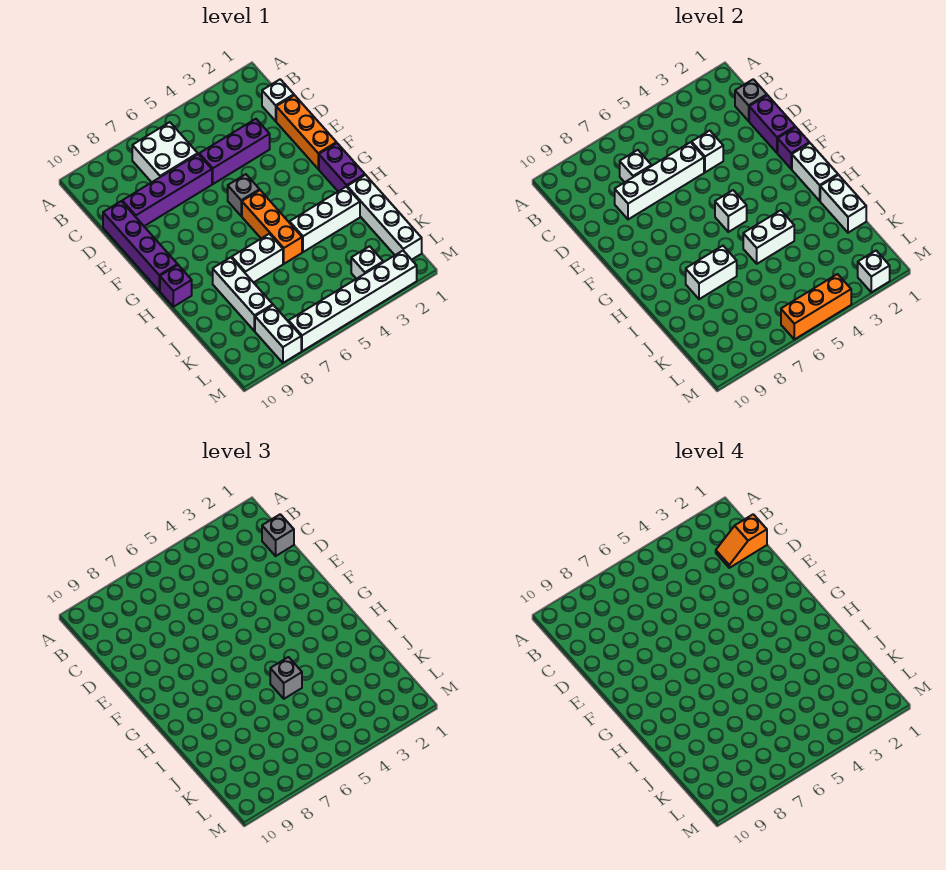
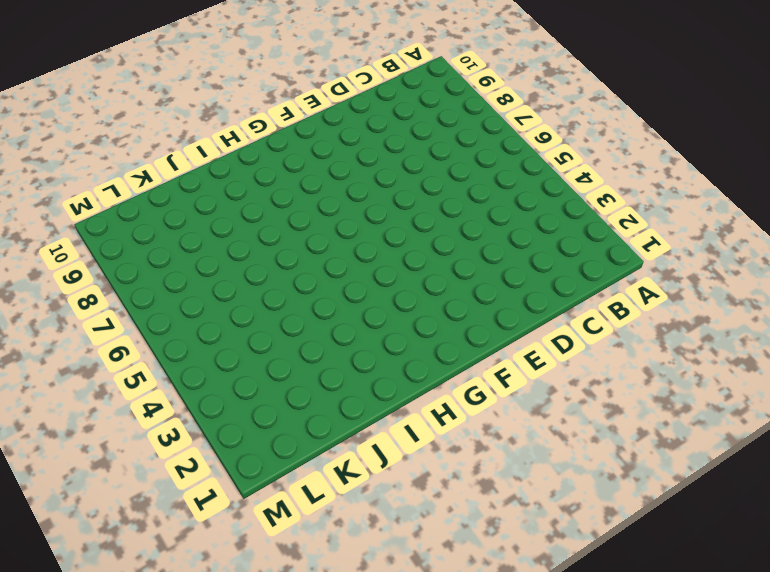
none -> white brick B6:C7 level 1
none -> white brick C1 level 1
none -> orange brick D1:F1 level 1
none -> purple brick D3:D5 level 1

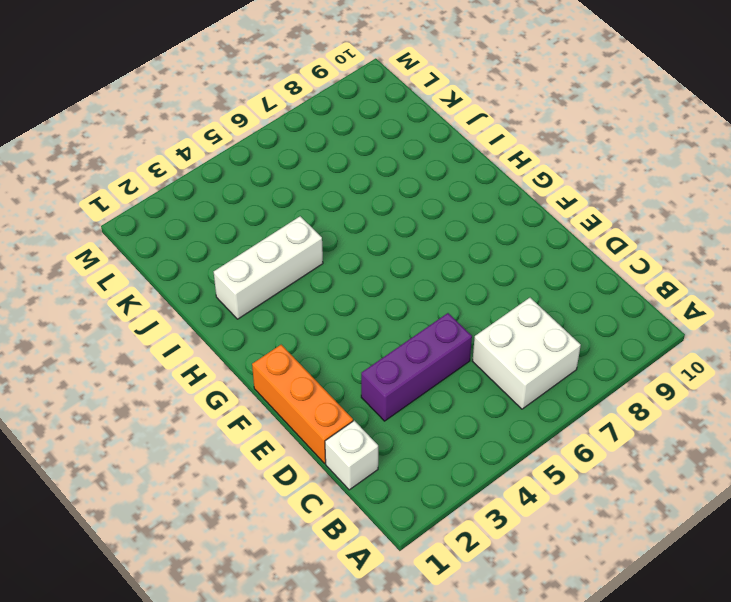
none -> purple brick D6:D9 level 1
none -> purple brick D10:G10 level 1
none -> grey brick F5 level 1
none -> purple brick G1:H1 level 1

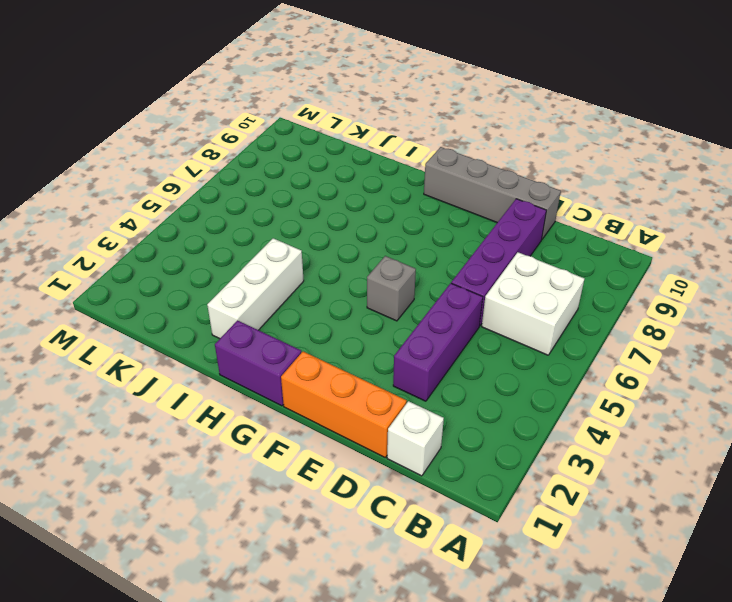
grey brick D10:G10 level 1 -> purple brick D10:G10 level 1
none -> orange brick G5:I5 level 1
none -> purple brick H10 level 1
none -> white brick I1:L1 level 1
none -> white brick I6:I7 level 1

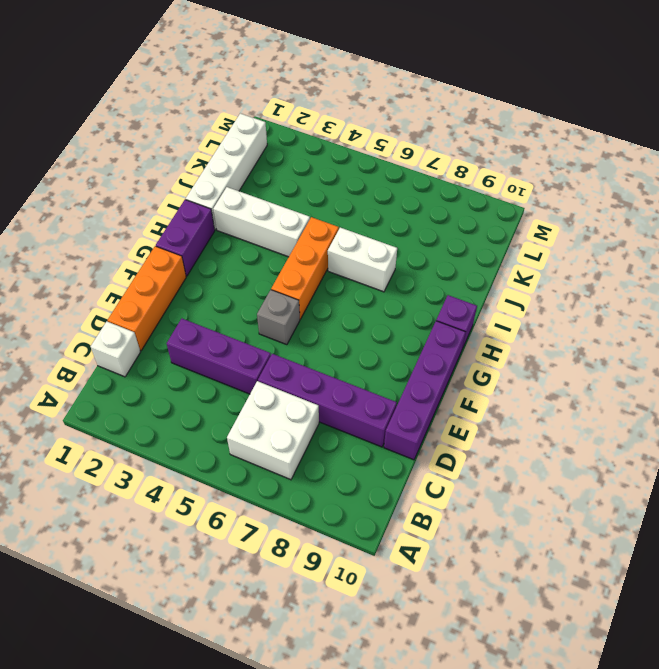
none -> white brick I8:K8 level 1
none -> white brick L3 level 1
none -> white brick L8:M8 level 1
none -> white brick M2:M7 level 1

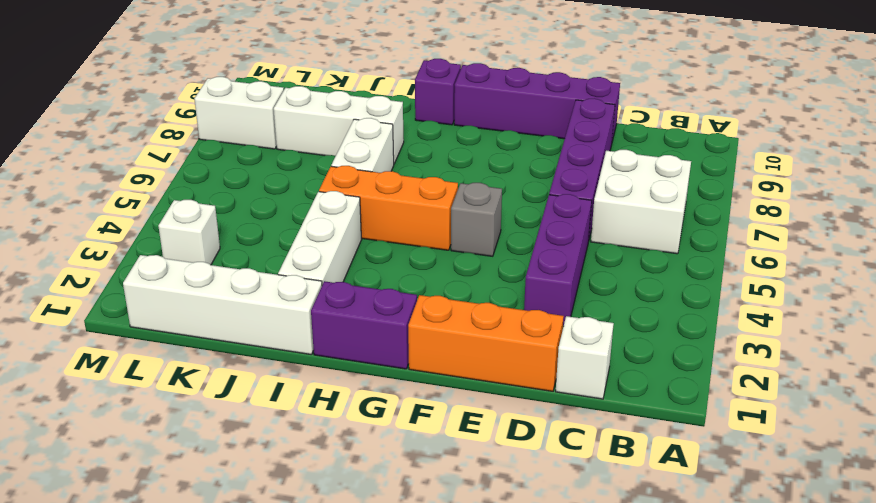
none -> white brick M2:M7 level 1
none -> grey brick C1 level 2
none -> white brick C7 level 2
none -> purple brick D1:E1 level 2

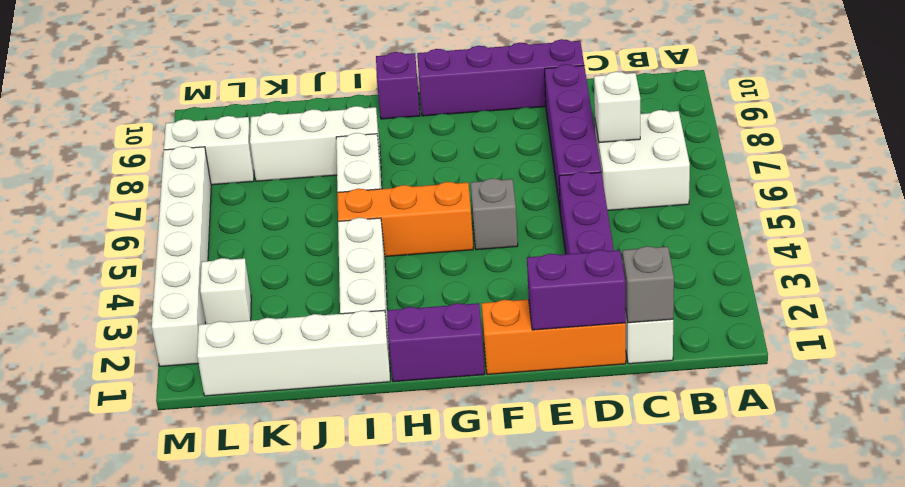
none -> white brick D4 level 2
none -> white brick D5:D8 level 2
none -> purple brick F1 level 2
none -> white brick G1:H1 level 2

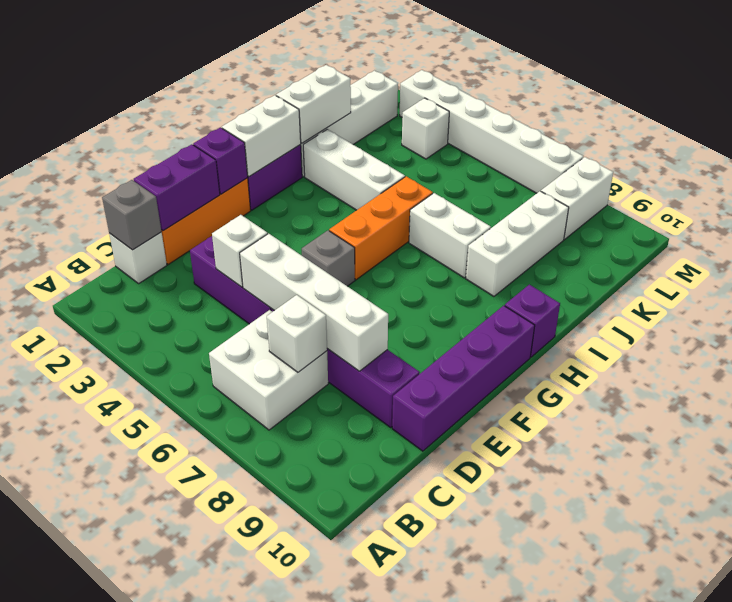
none -> white brick G5 level 2
none -> white brick I4:I5 level 2
none -> white brick I7:I8 level 2
none -> white brick M2 level 2

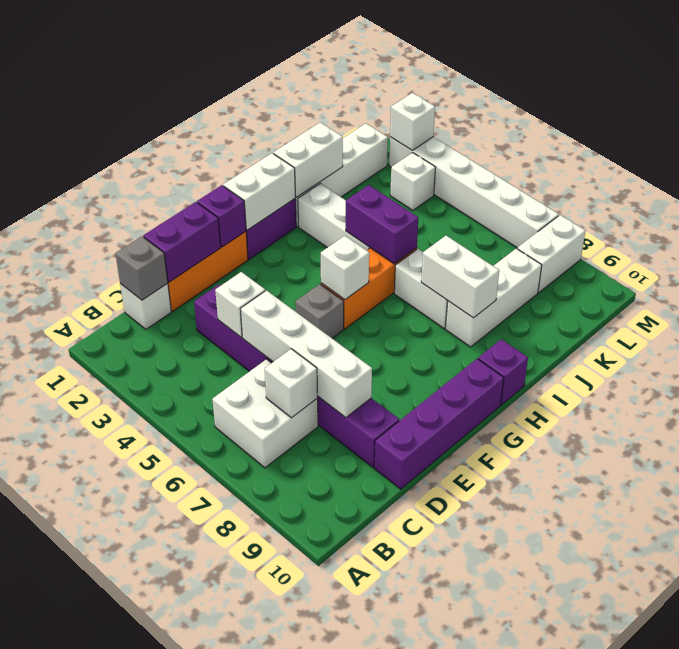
purple brick I4:I5 level 2 -> white brick I4:I5 level 2
none -> orange brick M4:M6 level 2
none -> grey brick C1 level 3
none -> grey brick I5 level 3
none -> orange slope C1:C2 level 4 top 1

